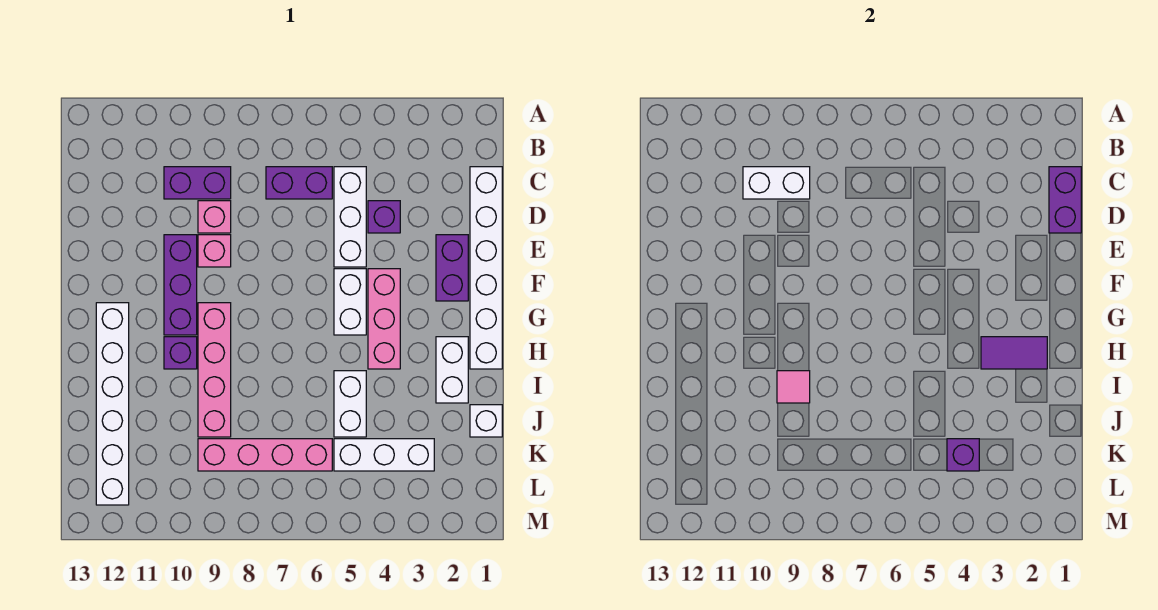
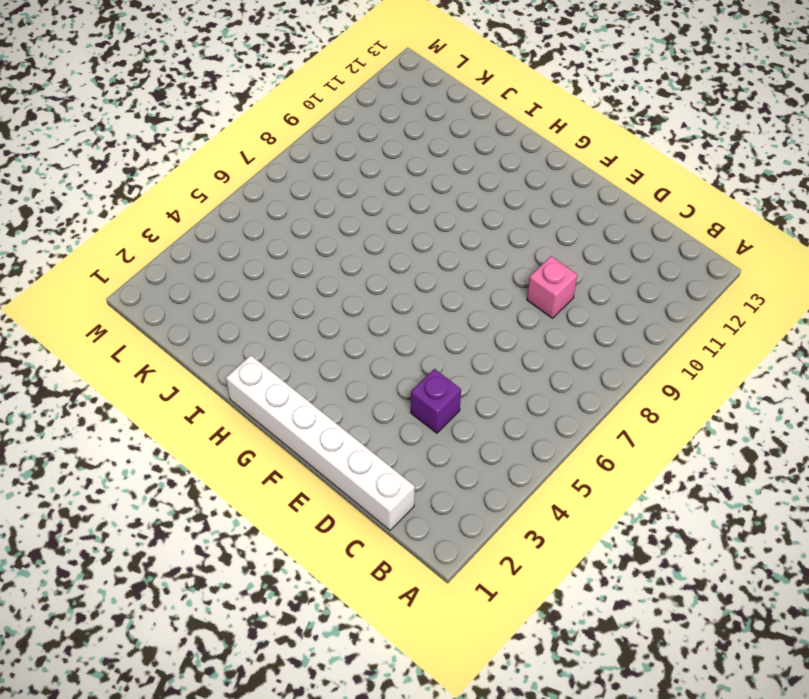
none -> white brick C5:E5 level 1
none -> purple brick C6:C7 level 1
none -> purple brick C9:C10 level 1

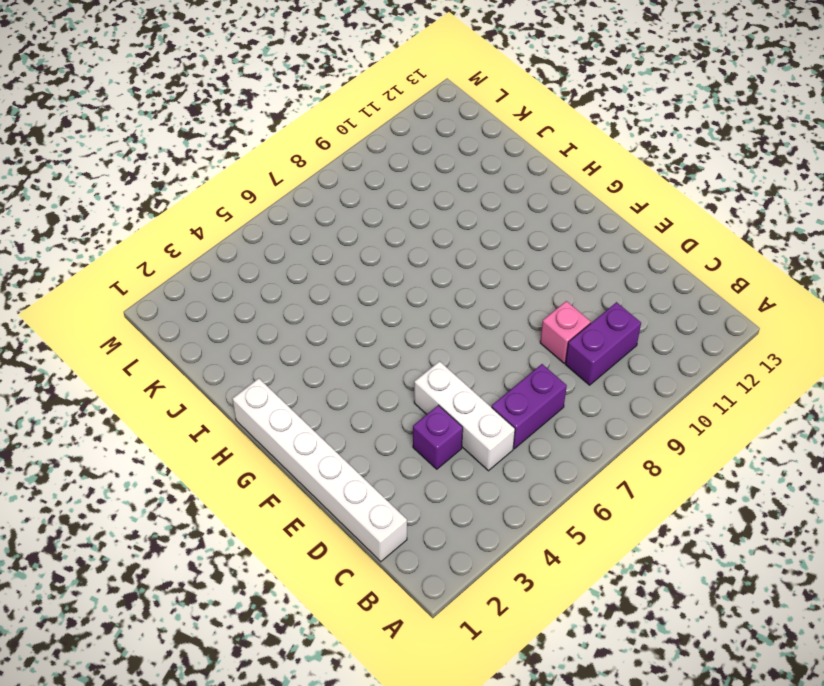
none -> purple brick E2:F2 level 1
none -> pink brick E9 level 1
none -> purple brick E10:G10 level 1

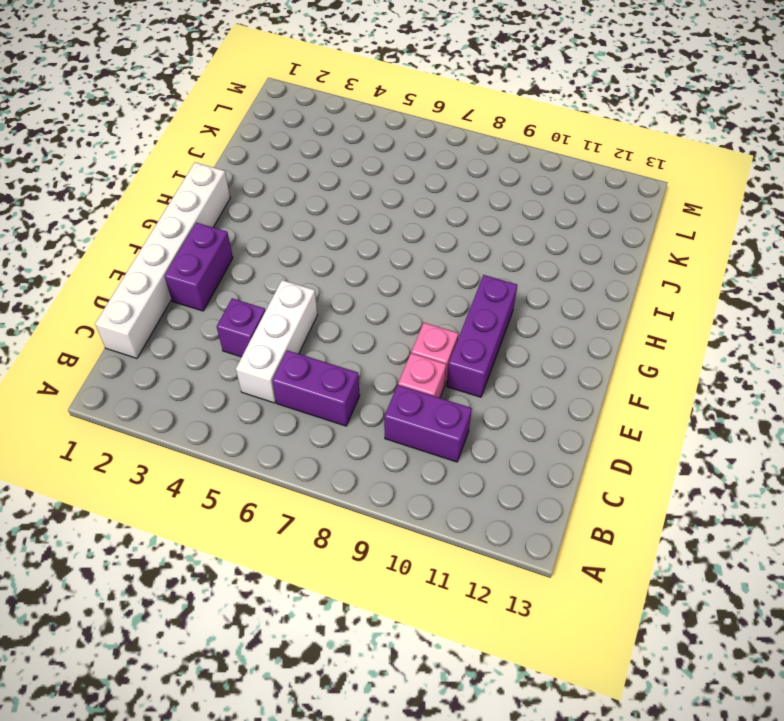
none -> pink brick F4:H4 level 1
none -> white brick F5:G5 level 1
none -> pink brick G9:J9 level 1

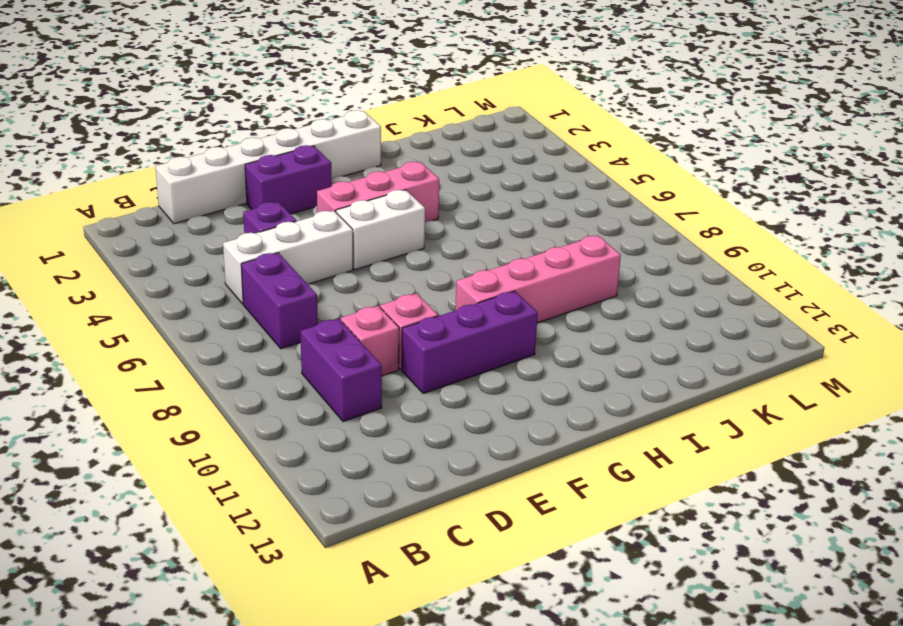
none -> white brick G12:L12 level 1
none -> white brick H2:I2 level 1
none -> purple brick H10 level 1

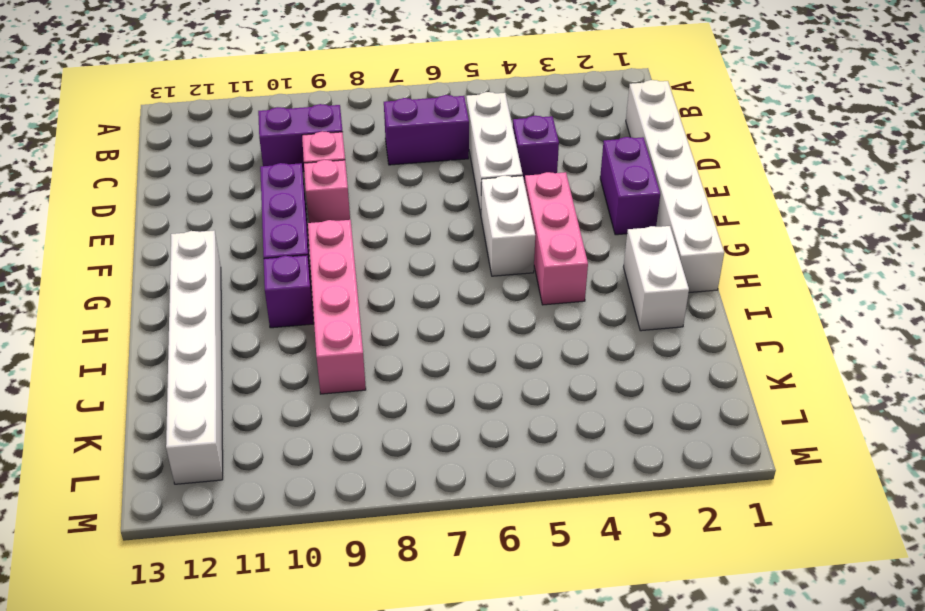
none -> white brick I5:J5 level 1
none -> white brick J1 level 1
none -> white brick K3:K5 level 1

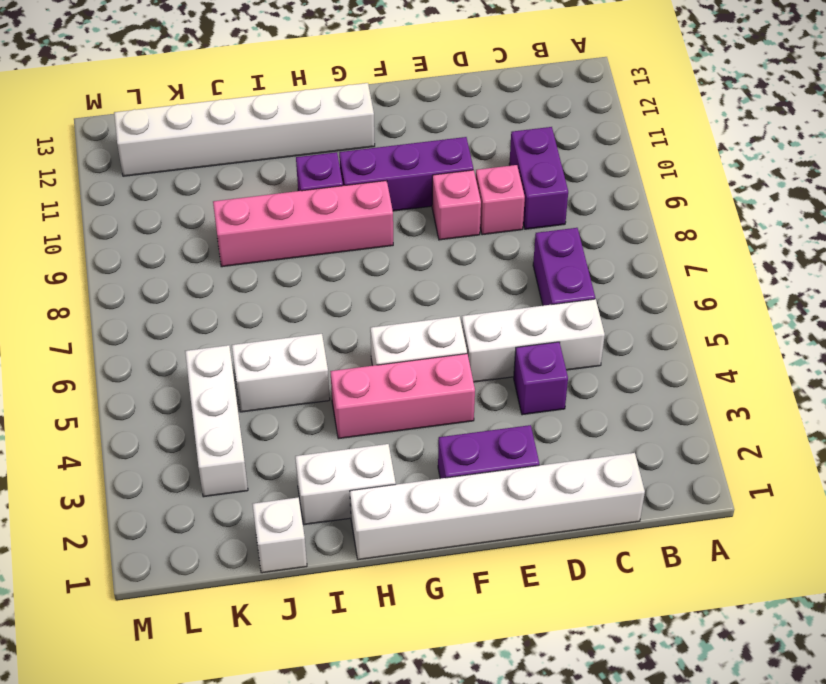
none -> pink brick K6:K9 level 1
none -> purple brick C1:D1 level 2
none -> white brick C9:C10 level 2

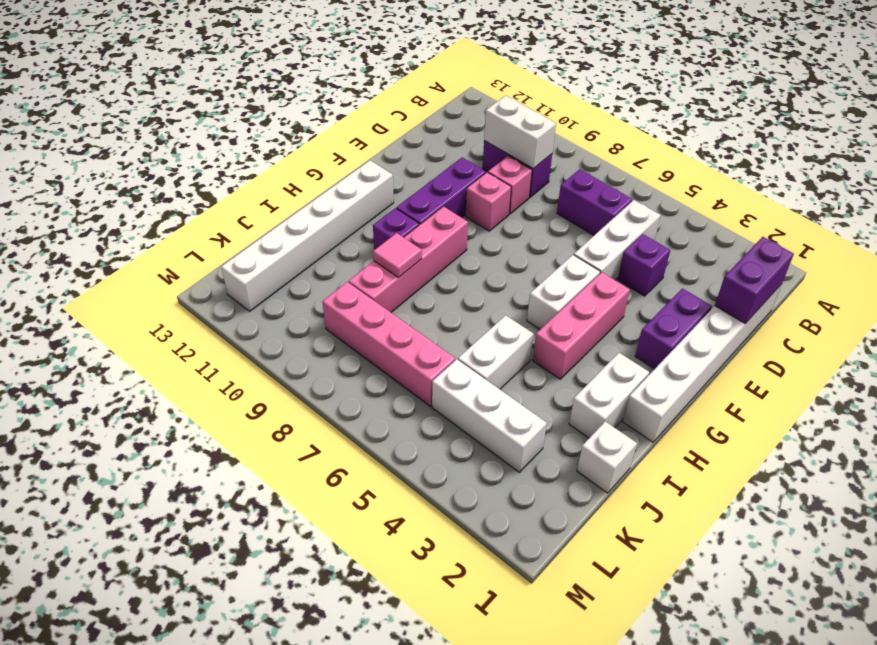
none -> purple tile H2:H3 level 2
none -> purple brick K4 level 2

